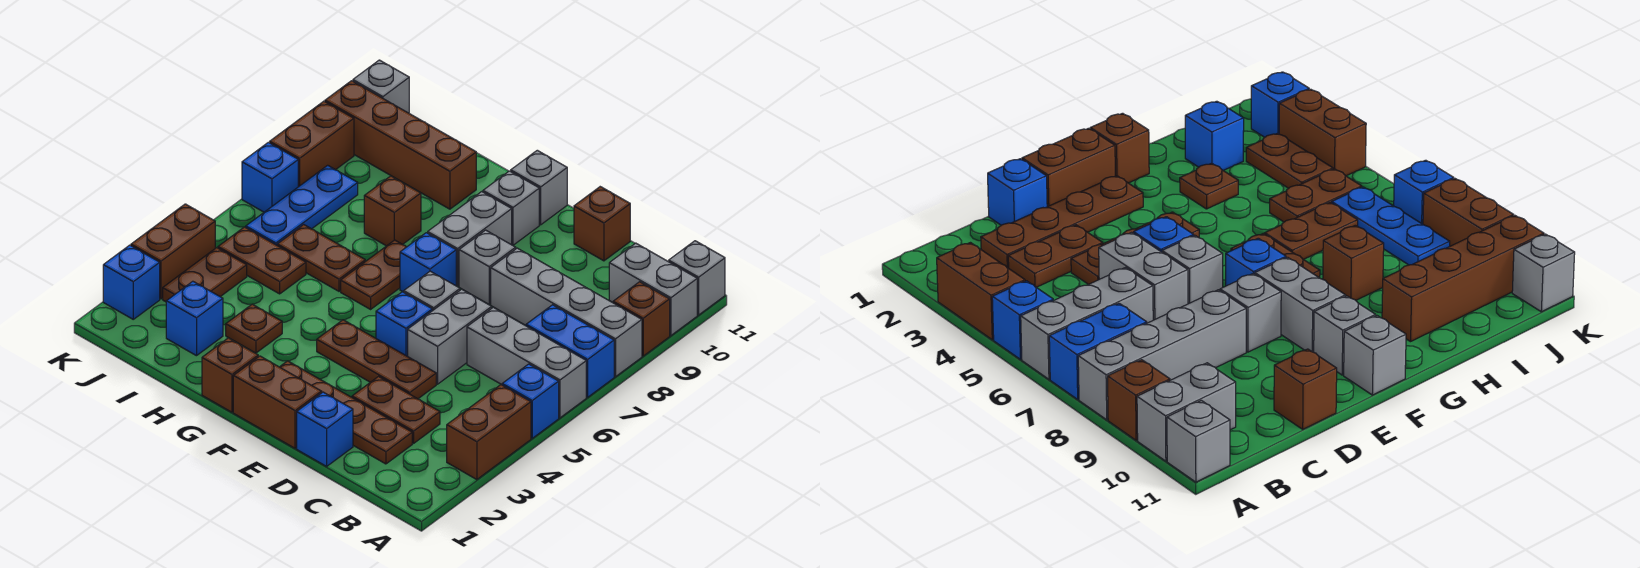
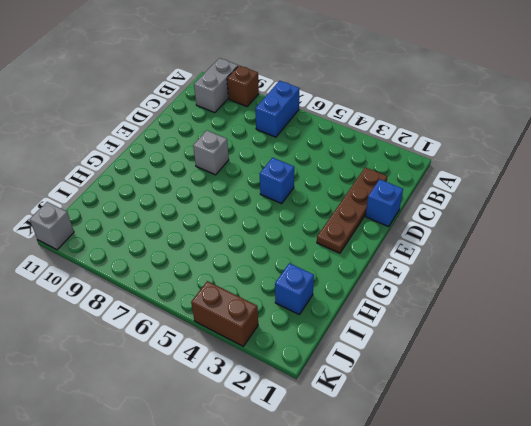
none -> brown brick A3:A4 level 1
none -> blue brick A5 level 1
none -> grey brick A6:C6 level 1
none -> grey brick A8:D8 level 1

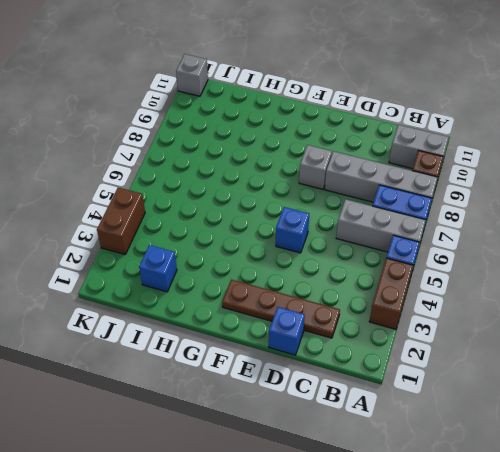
none -> grey brick A11 level 1
none -> brown plate C3:D3 level 1
none -> brown plate D4:F4 level 1
none -> grey brick D5:D6 level 1

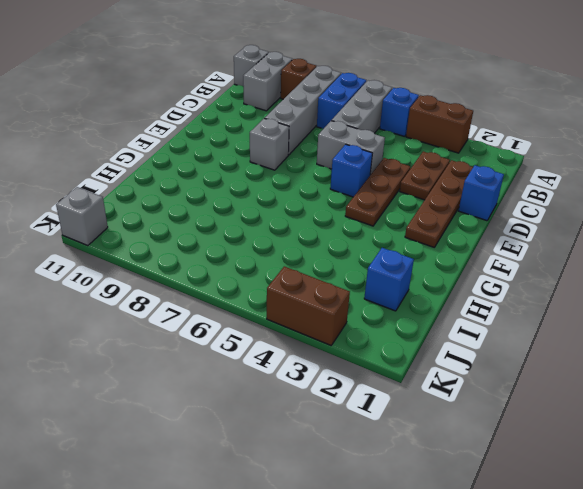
none -> brown brick D11 level 1
none -> brown brick E1:F1 level 1
none -> grey brick E6 level 1
none -> blue brick F7 level 1

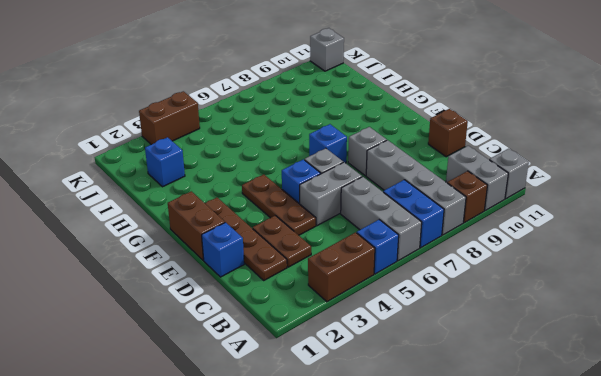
none -> grey brick F8:F9 level 1
none -> grey brick F10 level 1
none -> grey brick F11 level 1
none -> brown brick G1 level 1

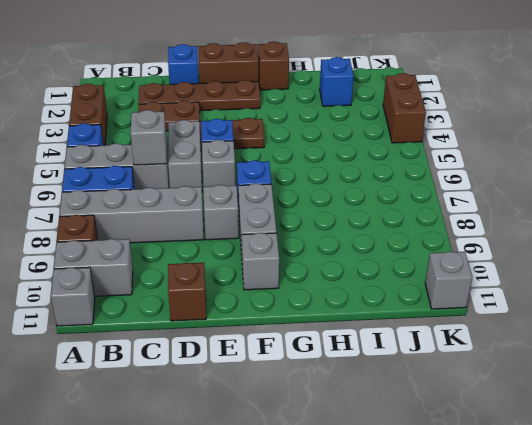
grey brick C6 level 2 -> grey brick F11 level 1
none -> brown plate G6:G7 level 1
none -> brown plate H3 level 1
none -> brown plate H6:I6 level 1
none -> brown brick H8 level 1

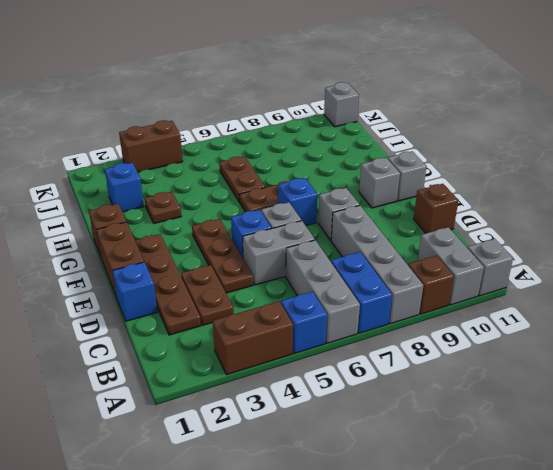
none -> grey brick F8:F9 level 1
none -> brown brick H8 level 1
none -> brown brick H10:K10 level 1
none -> brown plate I5:J5 level 1

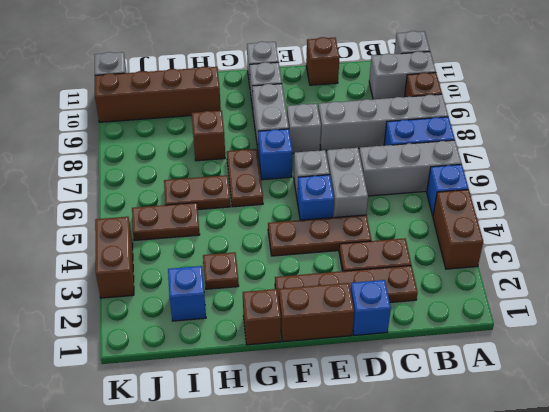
none -> brown plate J3:J4 level 1
none -> blue plate J6:J8 level 1
none -> blue brick K2 level 1
none -> blue brick K7 level 1

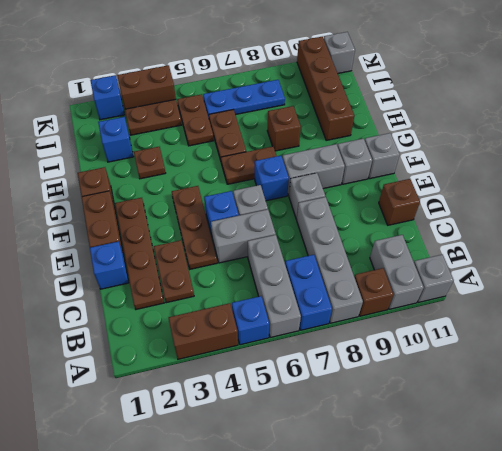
none -> blue brick K7 level 1
none -> brown brick K8:K9 level 1

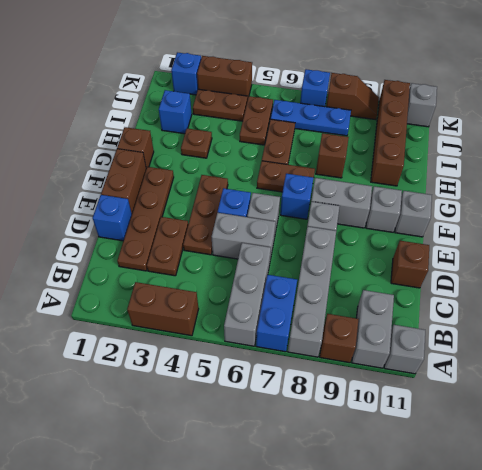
brown slope K8:K9 level 1 top 8 -> brown brick K8:K9 level 1
none -> blue brick A5 level 1

